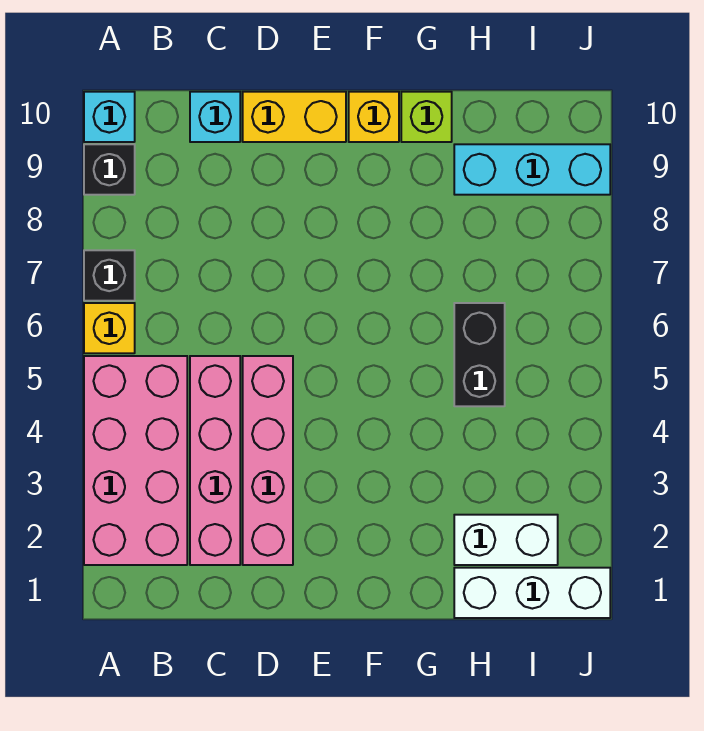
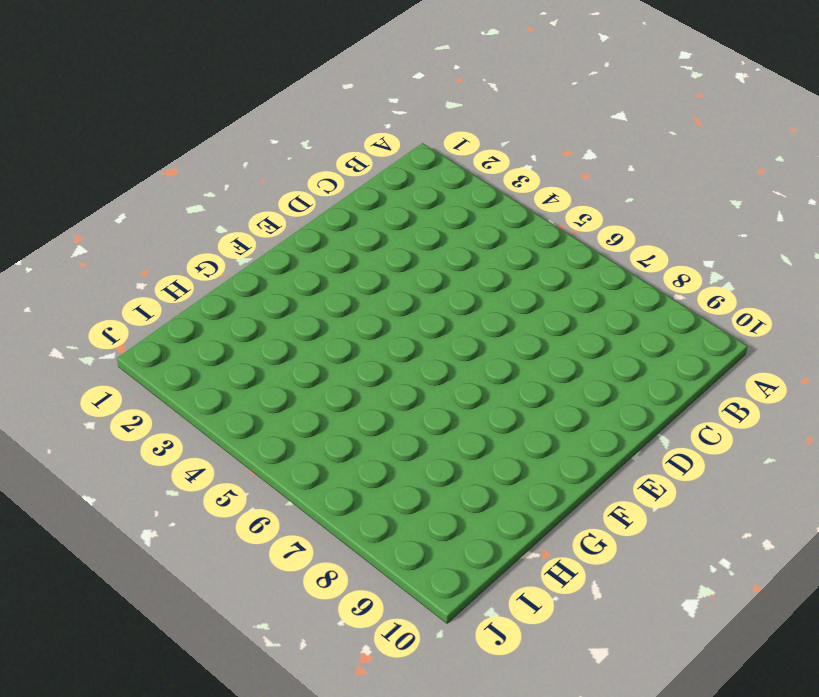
none -> pink brick A2:B5 level 1
none -> yellow brick A6 level 1
none -> black brick A7 level 1

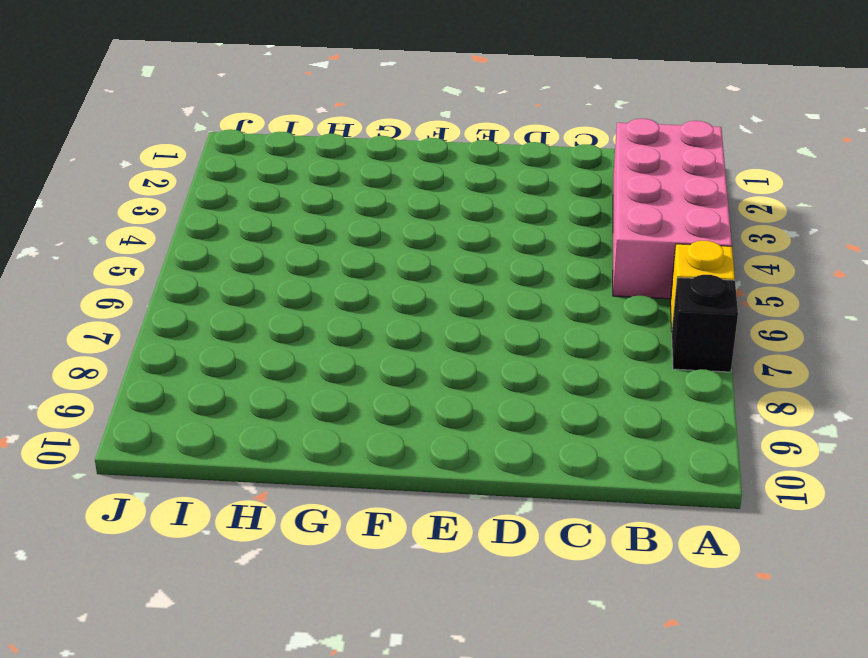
none -> black brick A9 level 1
none -> cyan brick A10 level 1
none -> pink brick C2:C5 level 1

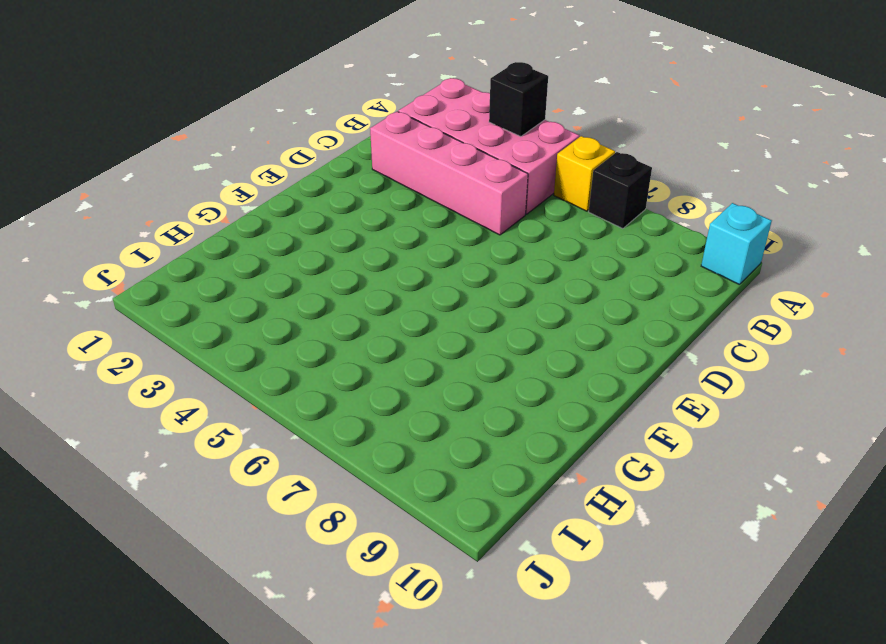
black brick A4 level 2 -> black brick A9 level 1
none -> cyan brick C10 level 1
none -> pink brick D2:D5 level 1
none -> yellow brick D10:E10 level 1

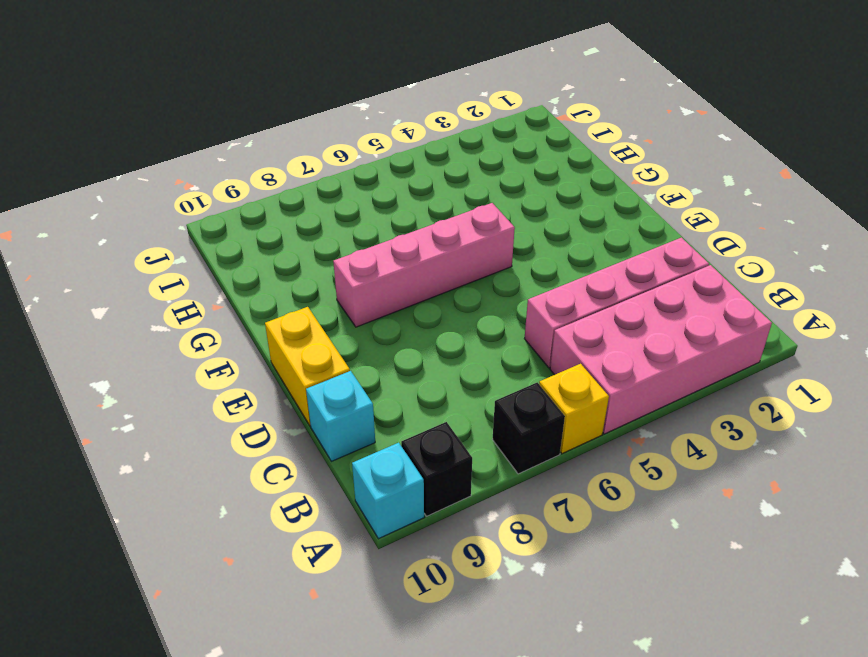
pink brick F5:F8 level 1 -> pink brick D2:D5 level 1
none -> yellow brick F10 level 1
none -> lime brick G10 level 1
none -> white brick H1:J1 level 1

